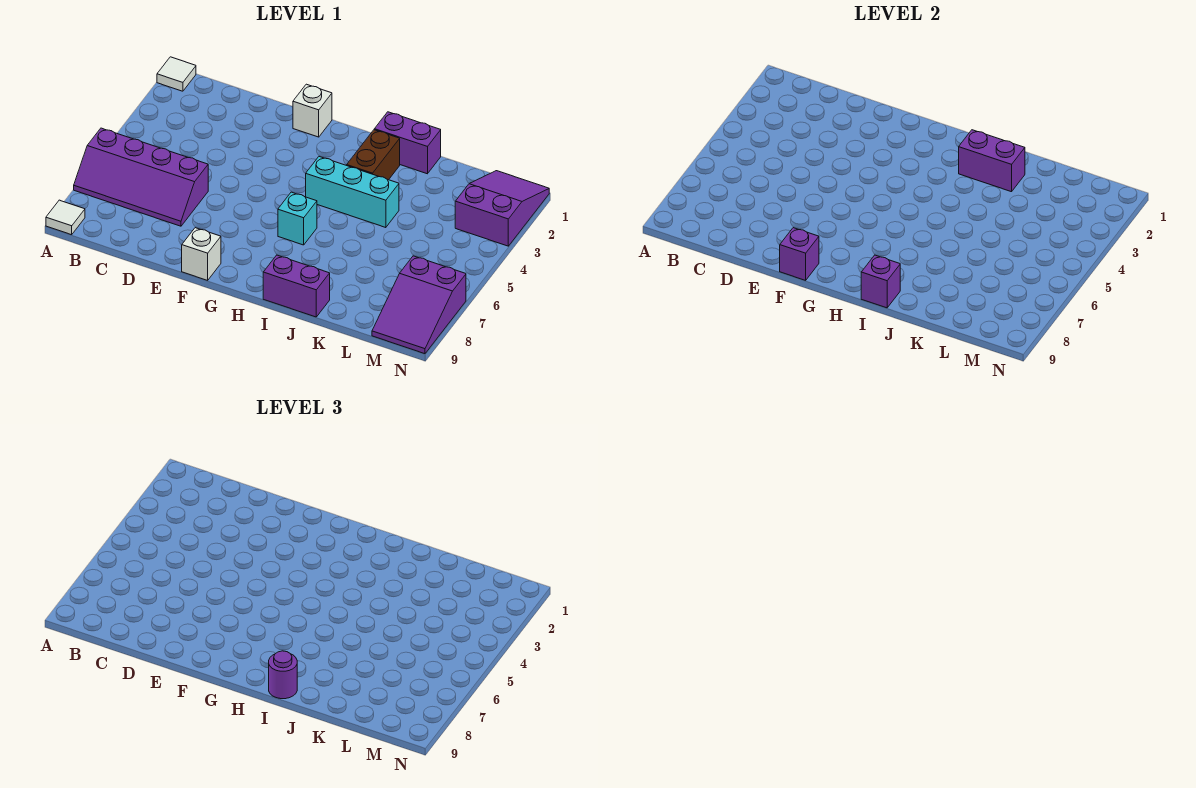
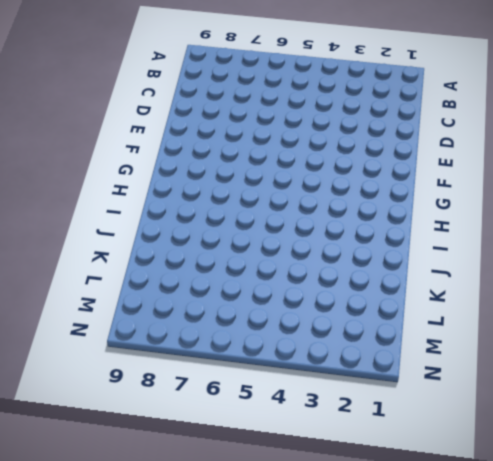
none -> white tile A1 level 1
none -> purple slope A6:D7 level 1 top 6
none -> white tile A9 level 1

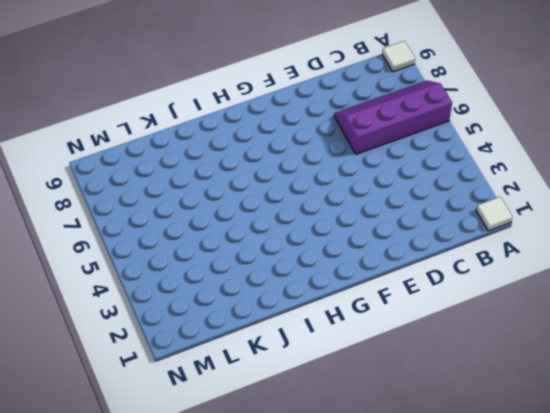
none -> white brick F1 level 1
none -> white brick F9 level 1
none -> cyan brick H4:J4 level 1

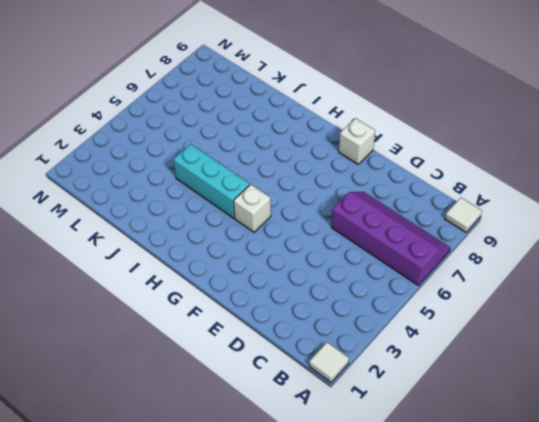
white brick G4 level 1 -> white brick F1 level 1
none -> cyan brick H6 level 1
none -> purple brick I1:J1 level 1
none -> brown brick I2:I3 level 1

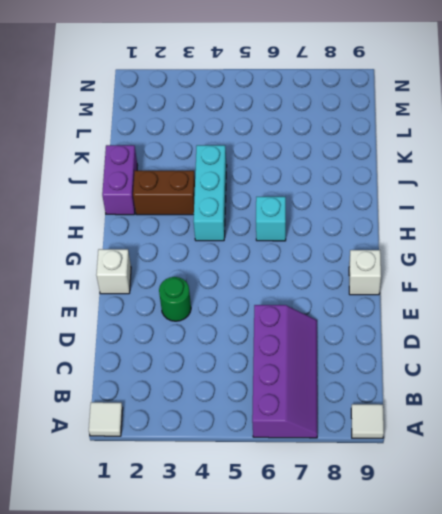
green round brick E3 level 1 -> none
none -> purple brick I9:J9 level 1
none -> purple slope M1:N3 level 1 top 3
none -> purple slope M7:N9 level 1 top 7

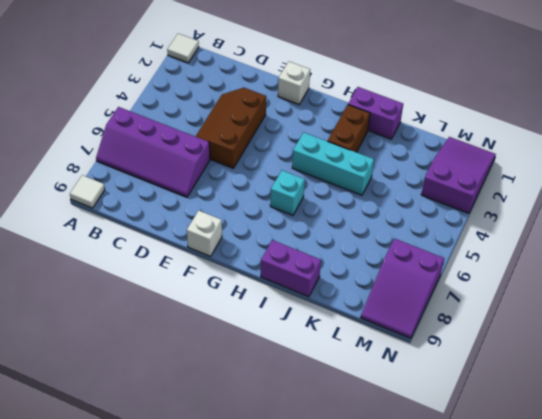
brown slope D3:E5 level 1 top E -> none
none -> purple brick F9 level 2
none -> purple brick I2:J2 level 2
none -> purple brick I9 level 2

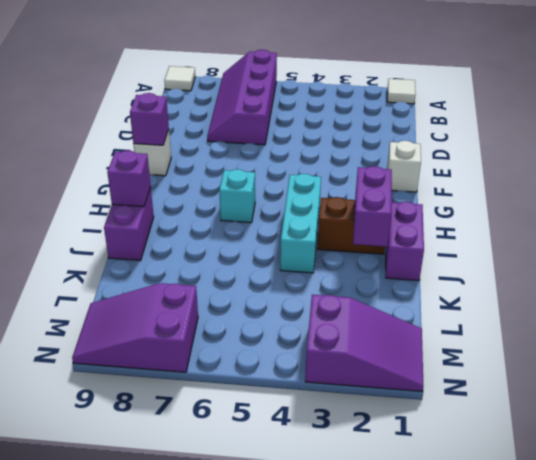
none -> purple round brick I9 level 3

